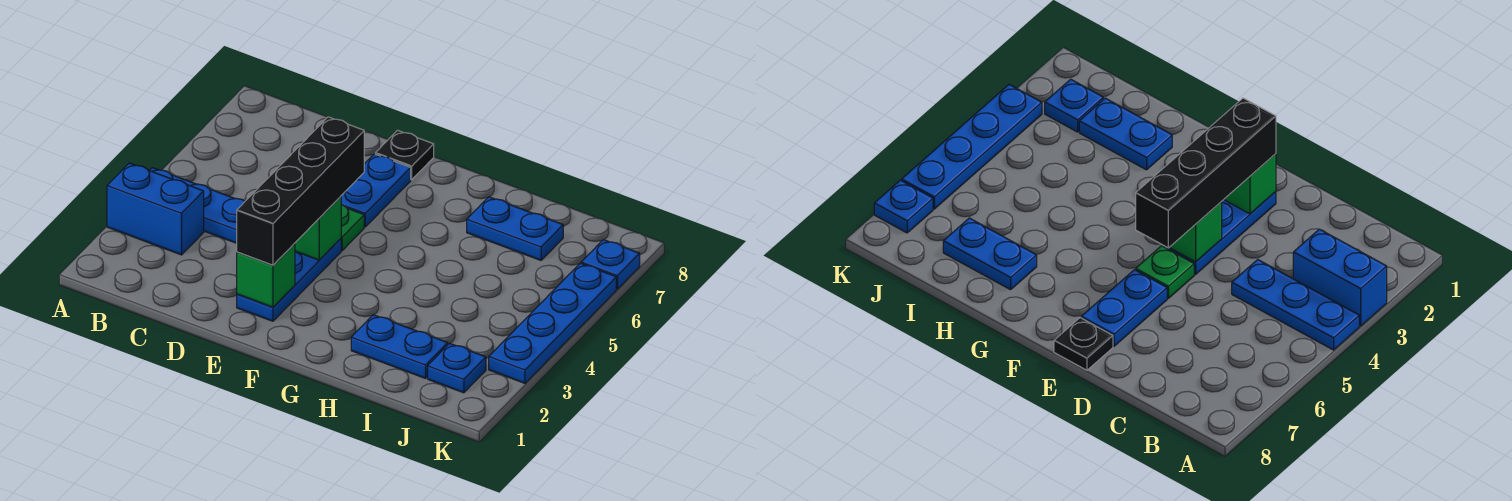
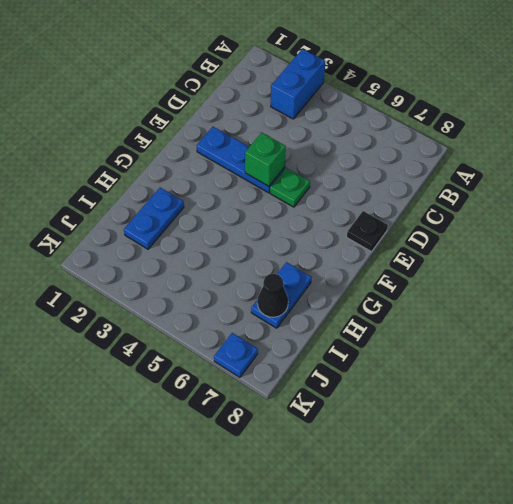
black cone I7 level 2 -> none
none -> blue plate A4:C4 level 1
none -> blue plate E6:E7 level 1
none -> blue plate J2 level 1

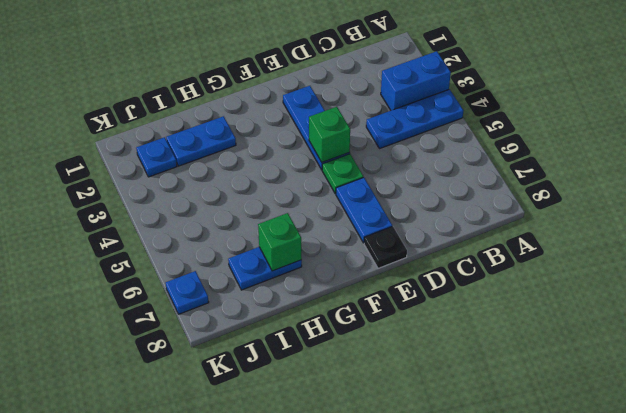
green brick H7 level 2 -> green brick E2 level 2
none -> blue plate K3:K6 level 1
none -> black brick E2:E5 level 3

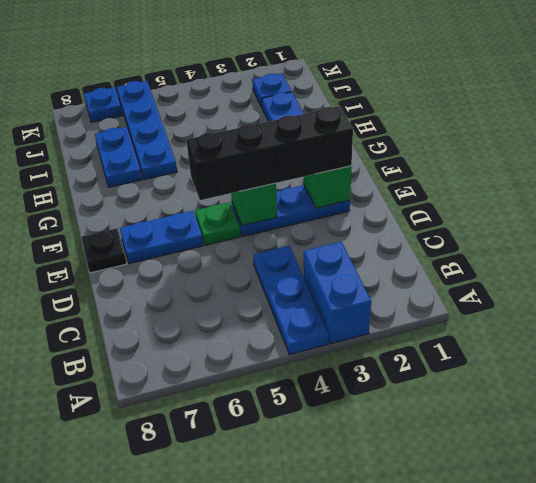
blue plate H6:K6 level 1 -> blue plate K3:K6 level 1

